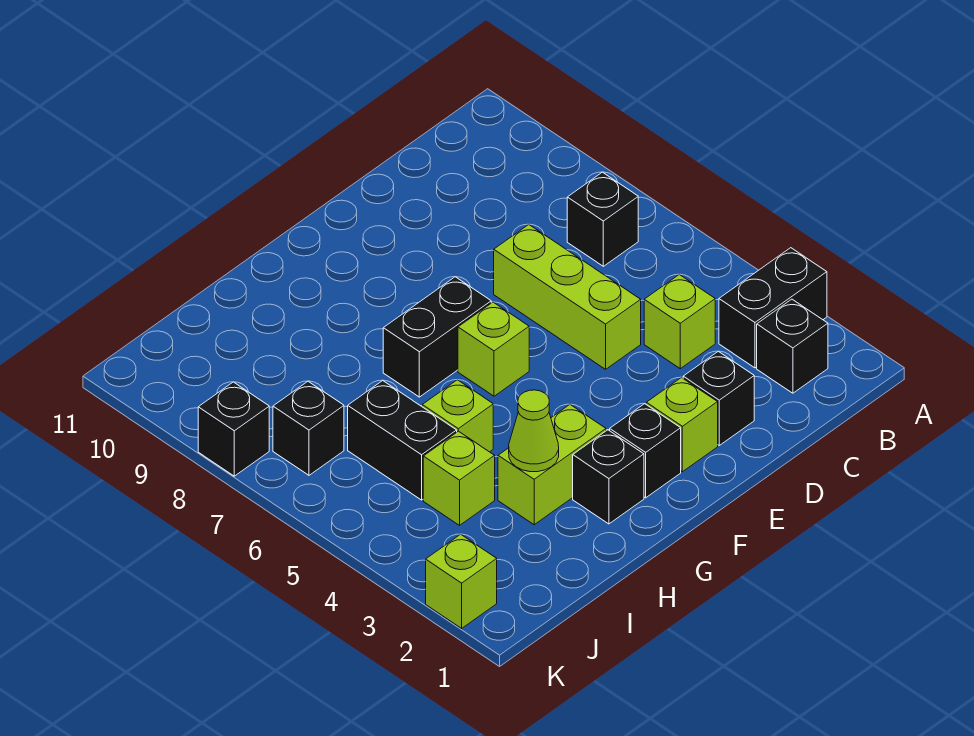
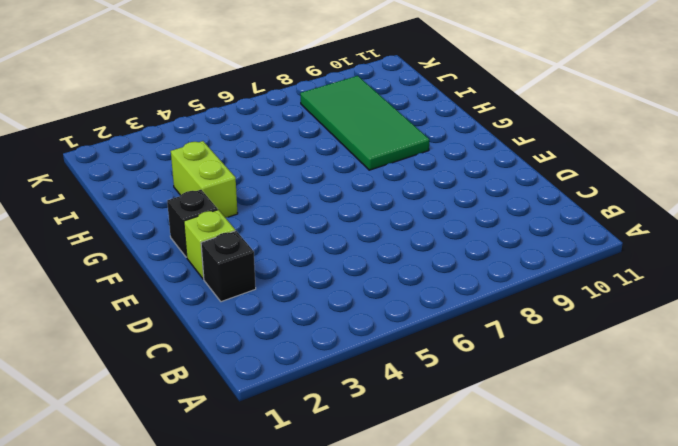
green tile G8:J9 level 1 -> none
none -> black brick A3:B3 level 1
none -> black brick B2 level 1
none -> black brick B7 level 1

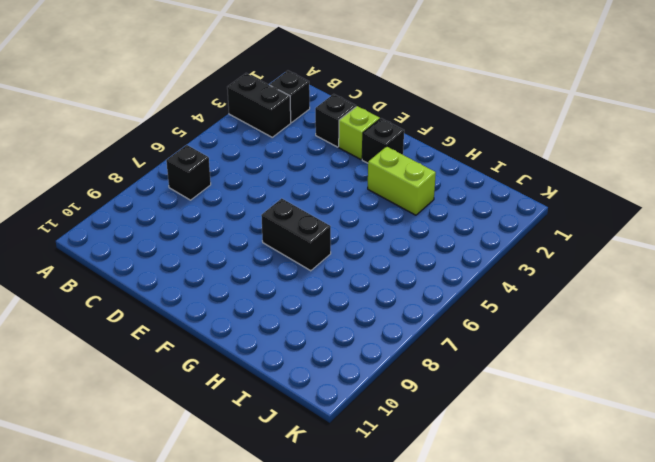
none -> lime brick C4 level 1
none -> lime brick D5:D7 level 1
none -> lime brick F6 level 1

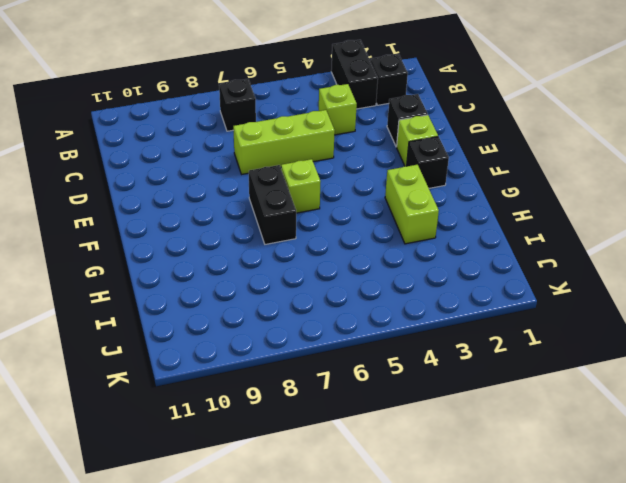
none -> black brick G2 level 1
none -> lime brick H5 level 1
none -> lime brick I4 level 1

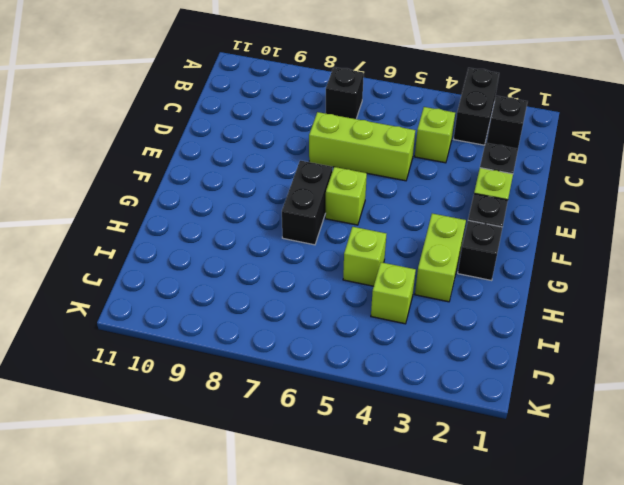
none -> black brick I5:I6 level 1
none -> black brick J7 level 1
none -> lime brick K2 level 1

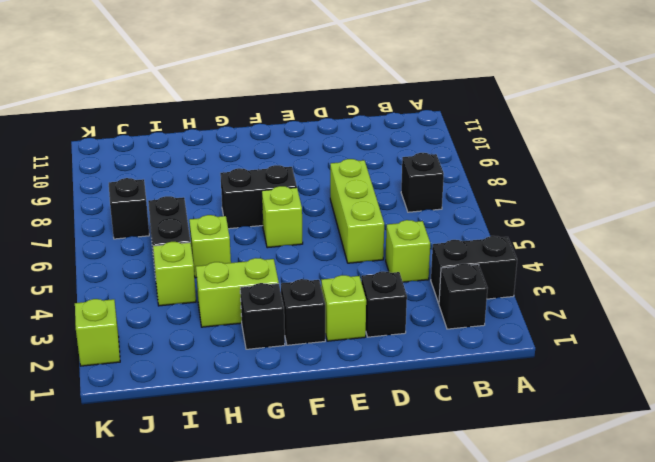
none -> black brick K8 level 1
none -> lime cone H3 level 2

